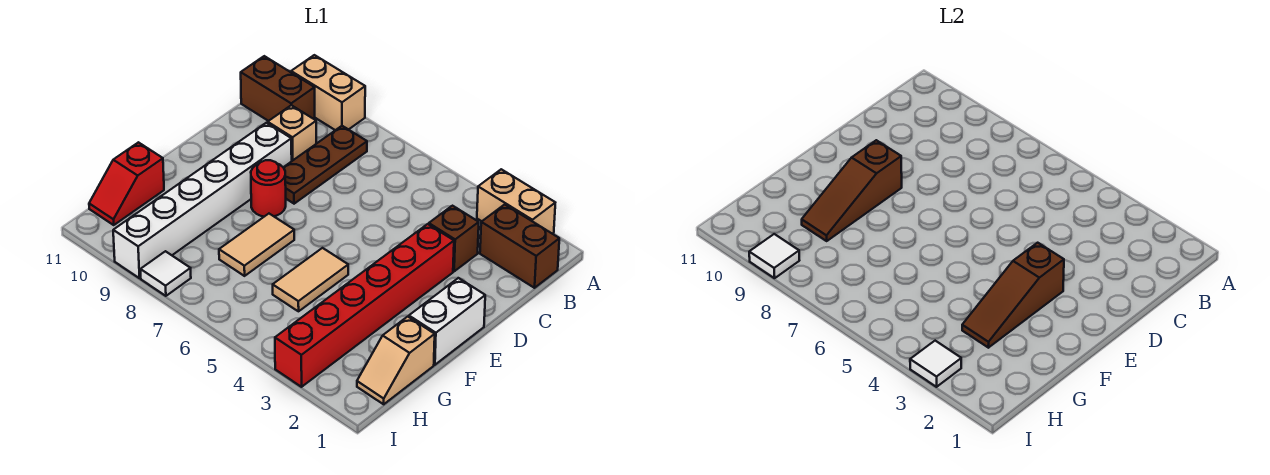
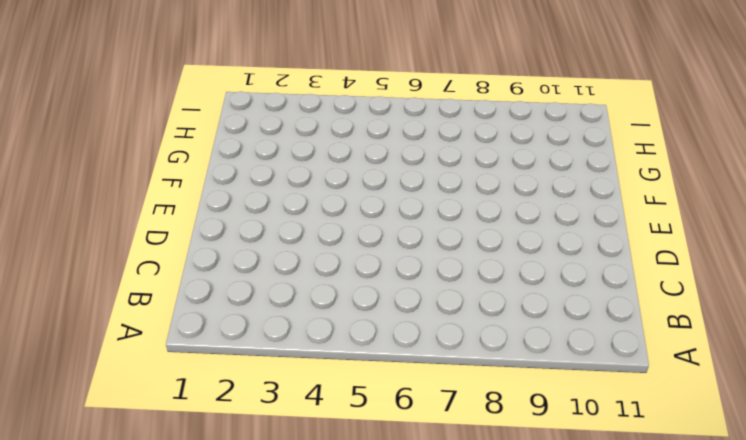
none -> tan brick A2:A3 level 1
none -> tan brick A9:A10 level 1
none -> brown brick B1:B2 level 1

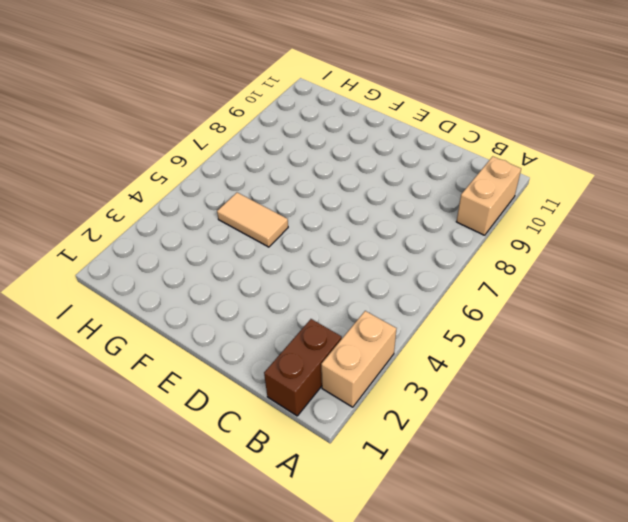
none -> brown plate B8:D8 level 1
none -> brown brick B10:B11 level 1
none -> brown brick C3 level 1

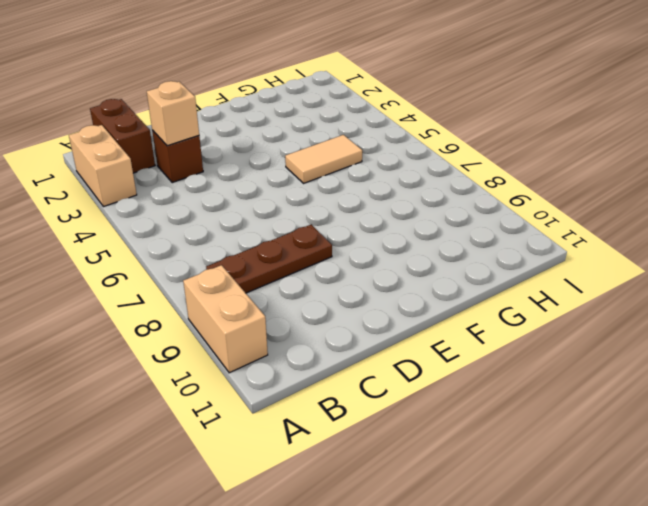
tan brick C3 level 2 -> tan brick C9 level 1
none -> brown brick B10:B11 level 1
none -> red brick D3:I3 level 1
none -> white brick D9:I9 level 1

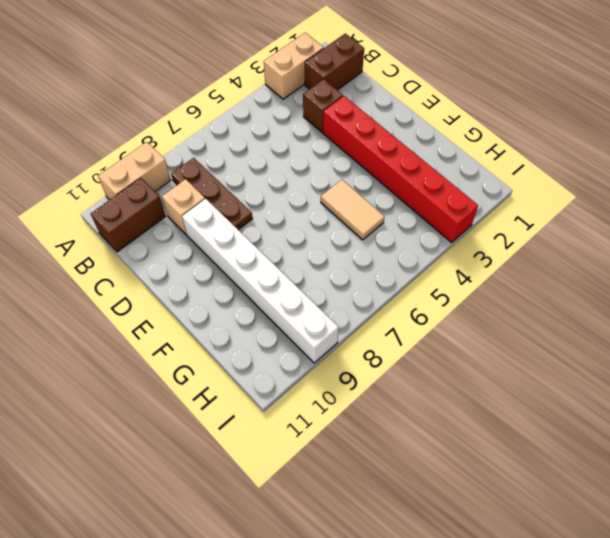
none -> white brick E1:F1 level 1
none -> red round brick E8 level 1
none -> tan tile F7:G7 level 1

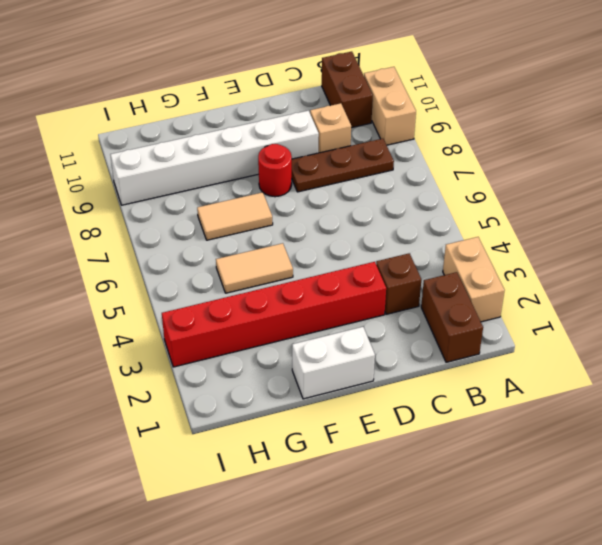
none -> tan slope G1:H1 level 1 top G
none -> red slope G11:H11 level 1 top G
none -> white tile I8 level 1

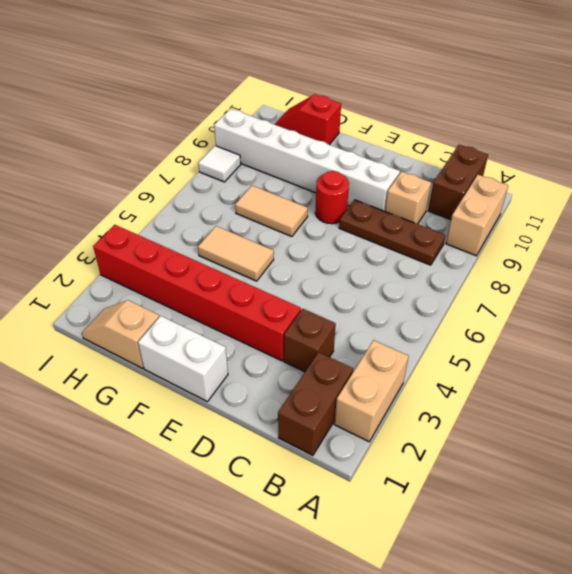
none -> brown slope E3:G3 level 2 top E
none -> brown slope E9:G9 level 2 top E
none -> white tile I3 level 2

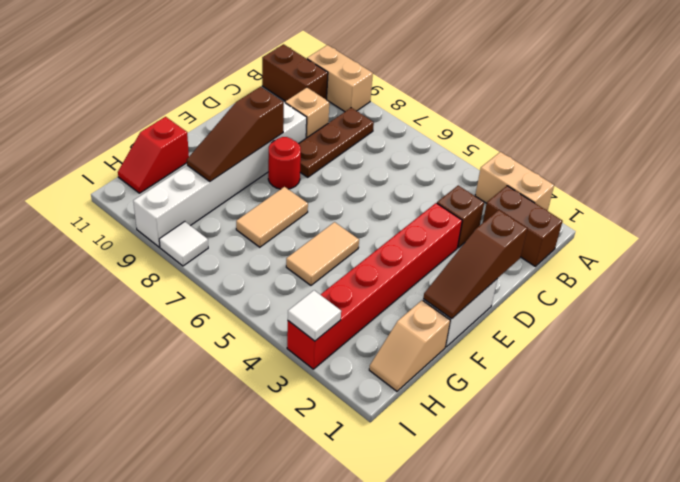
brown slope D1:F1 level 2 top D -> brown slope E3:G3 level 2 top E
none -> white tile I9 level 2

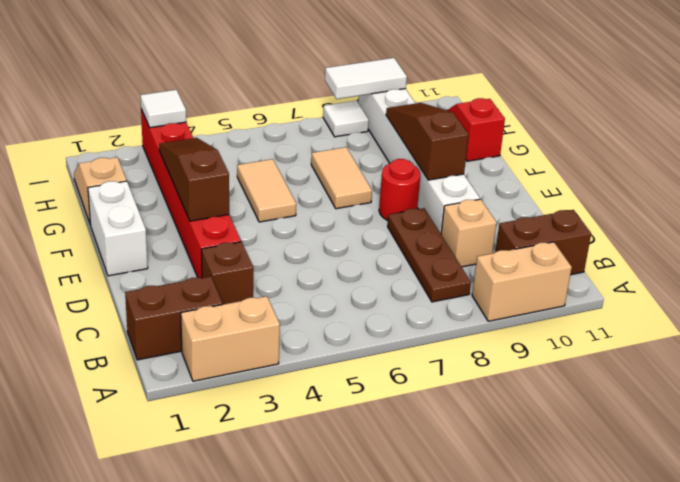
white tile I8:I9 level 2 -> white tile I9 level 2

